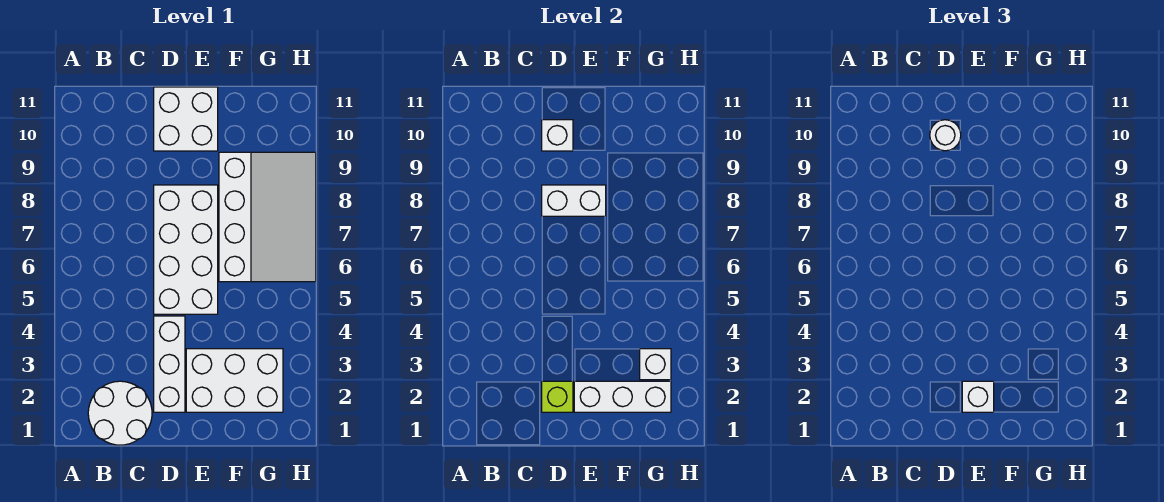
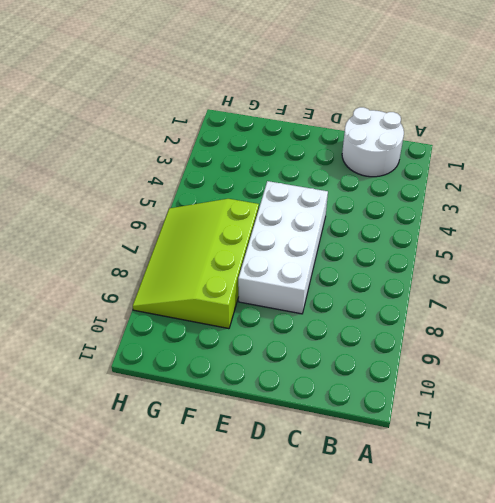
lime slope F6:H9 level 1 top F -> white slope F6:H9 level 1 top F
none -> white brick D2:D4 level 1
none -> white brick D10:E11 level 1
none -> white brick E2:G3 level 1

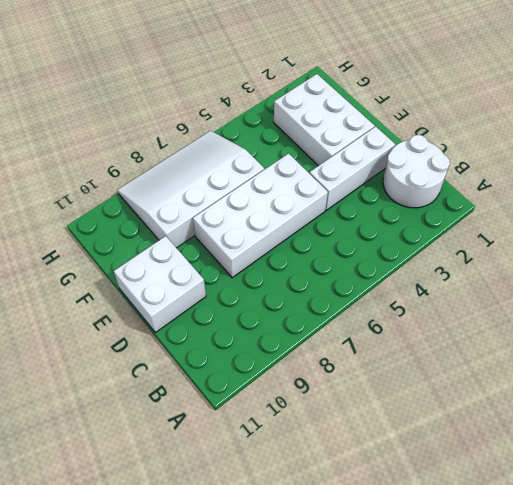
none -> lime brick D2 level 2
none -> white brick D8:E8 level 2
none -> white brick D10 level 2

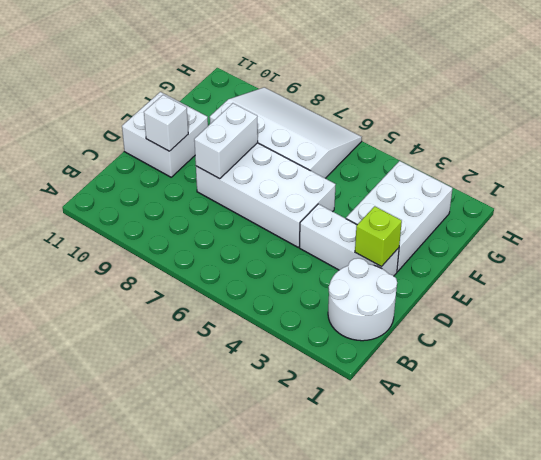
none -> white brick E2:G2 level 2
none -> white brick G3 level 2
none -> white round brick D10 level 3

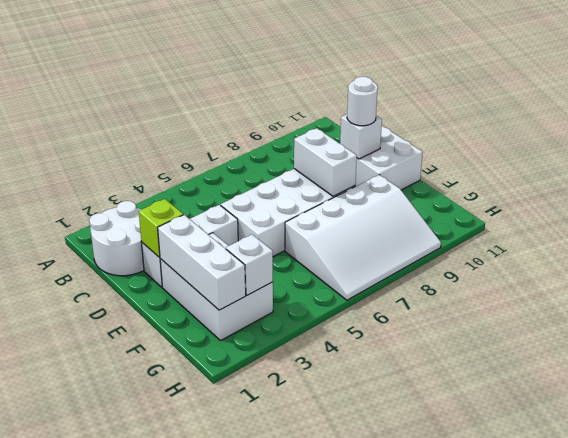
none -> white brick E2 level 3

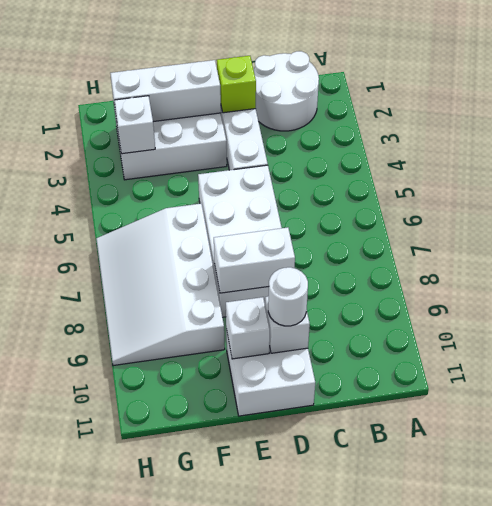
white brick E10 level 2 -> white brick E2 level 3

